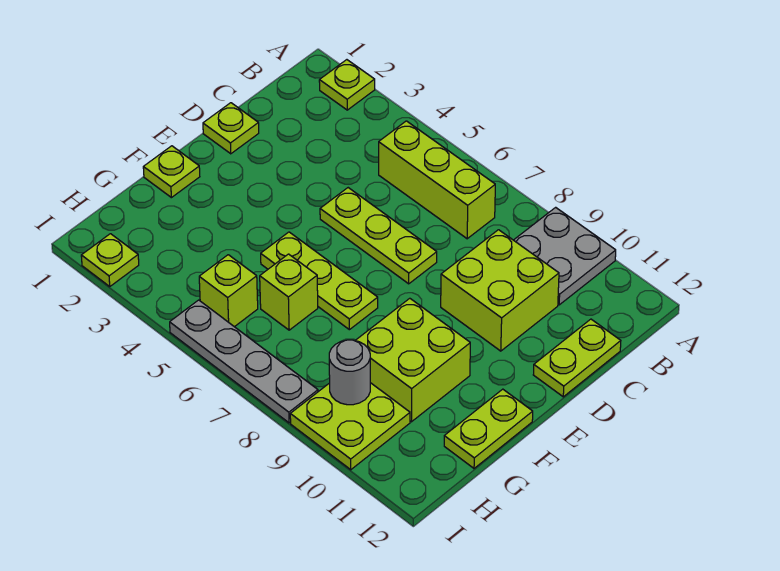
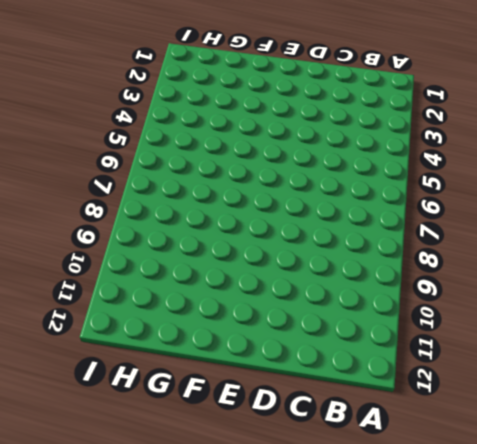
none -> lime plate A2 level 1
none -> grey plate A9:B10 level 1
none -> lime brick B5:B7 level 1

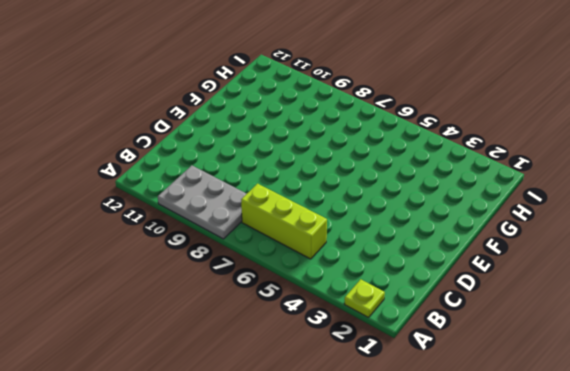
grey plate A8:B10 level 1 -> grey plate A9:B10 level 1
none -> lime brick C9:D10 level 1
none -> lime plate C12:D12 level 1
none -> lime plate D1 level 1

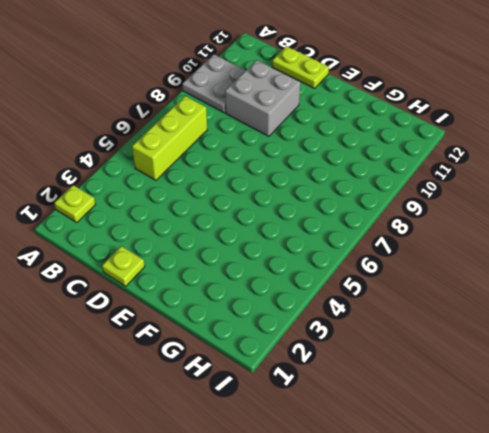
grey brick C9:D10 level 1 -> lime brick C9:D10 level 1
none -> lime plate D5:D7 level 1
none -> lime plate F1 level 1
none -> lime plate F5:F7 level 1

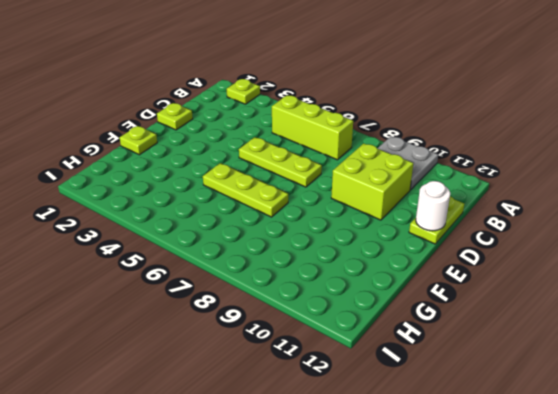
white round brick D12 level 2 -> none
none -> lime brick F9:G10 level 1
none -> lime plate F12:G12 level 1
none -> lime brick G6 level 1

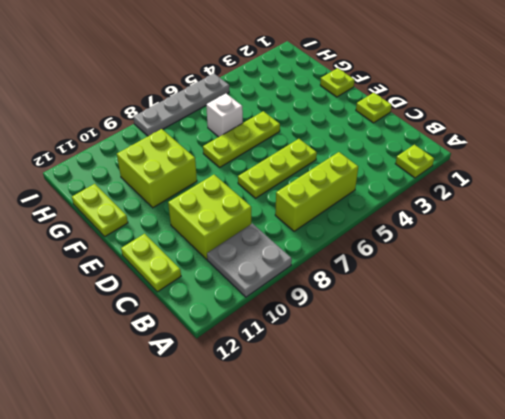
white brick G6 level 1 -> lime brick G6 level 1
none -> lime brick H5 level 1
none -> lime plate H9:I10 level 1
none -> lime plate I2 level 1

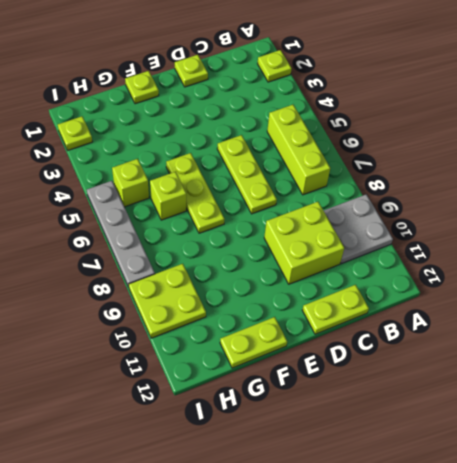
none -> lime brick F9:G10 level 1
none -> grey round brick H9 level 2

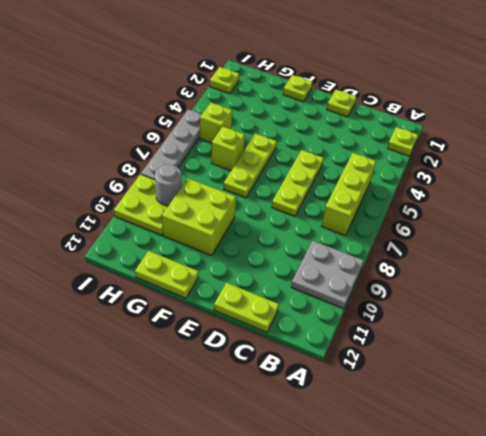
none -> lime brick C9:D10 level 1

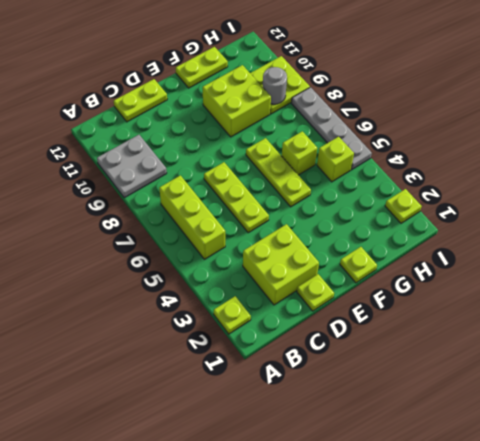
lime brick C2:D3 level 1 -> lime brick C9:D10 level 1

